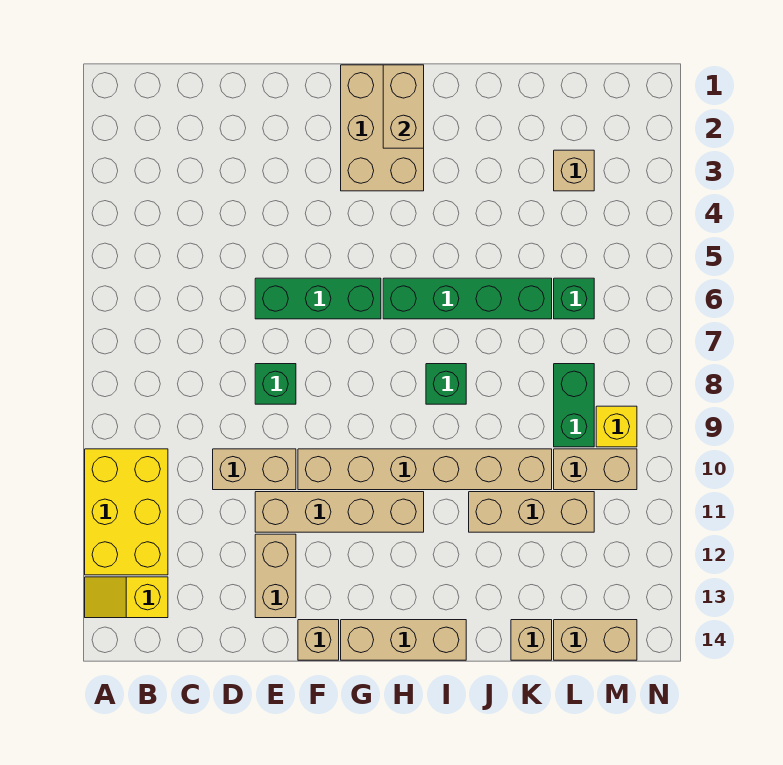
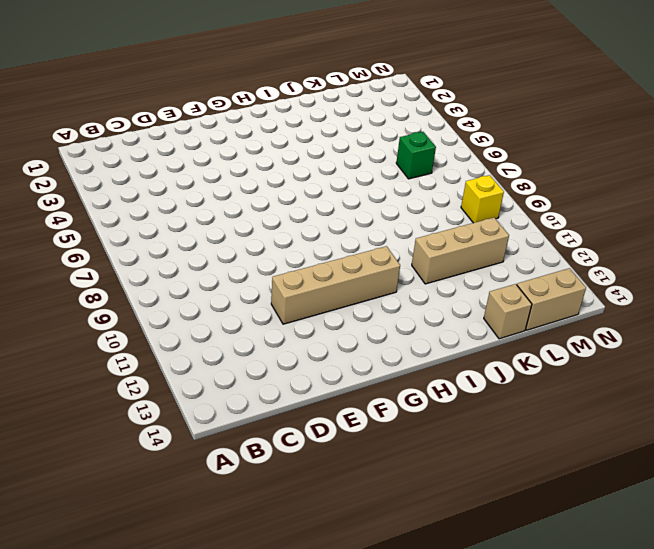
none -> yellow brick A10:B12 level 1
none -> yellow slope A13:B13 level 1 top B
none -> tan brick D10:E10 level 1

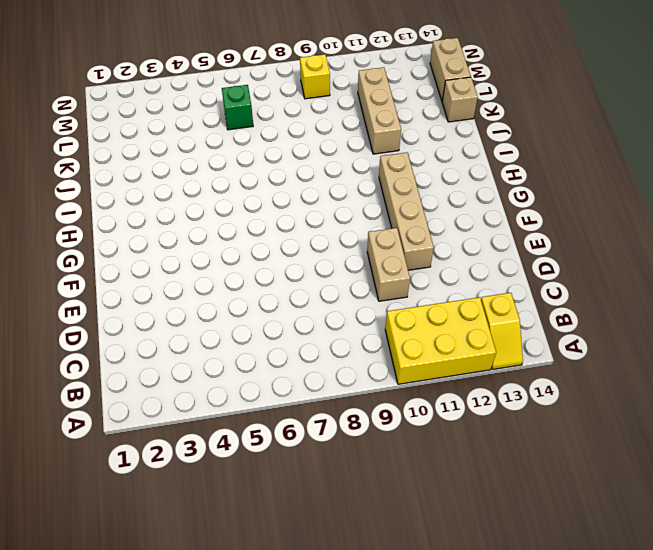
none -> green brick E6:G6 level 1
none -> green brick E8 level 1
none -> tan brick E12:E13 level 1

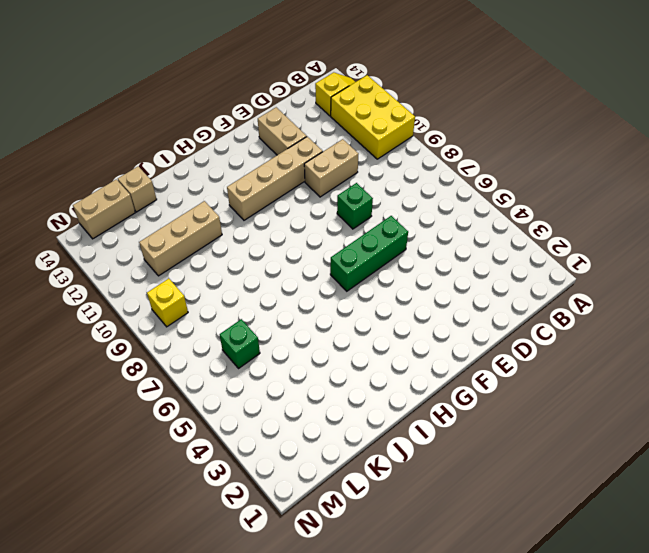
none -> tan brick F10:K10 level 1
none -> tan brick F14 level 1
none -> tan brick G1:H3 level 1

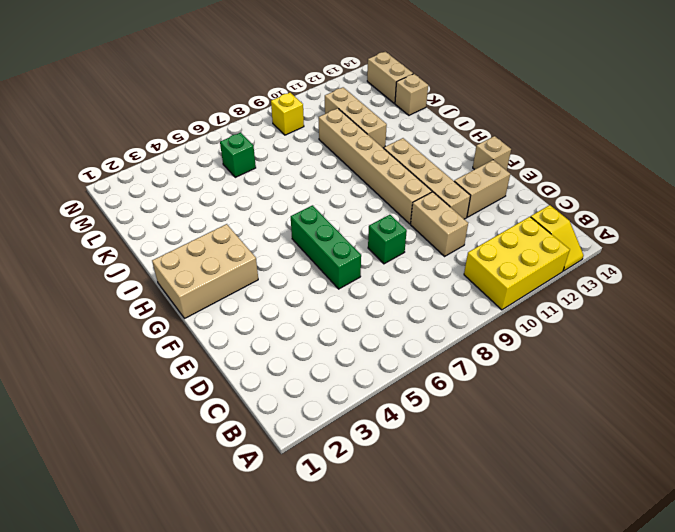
none -> tan brick G14:I14 level 1
none -> green brick H6:K6 level 1
none -> green brick I8 level 1

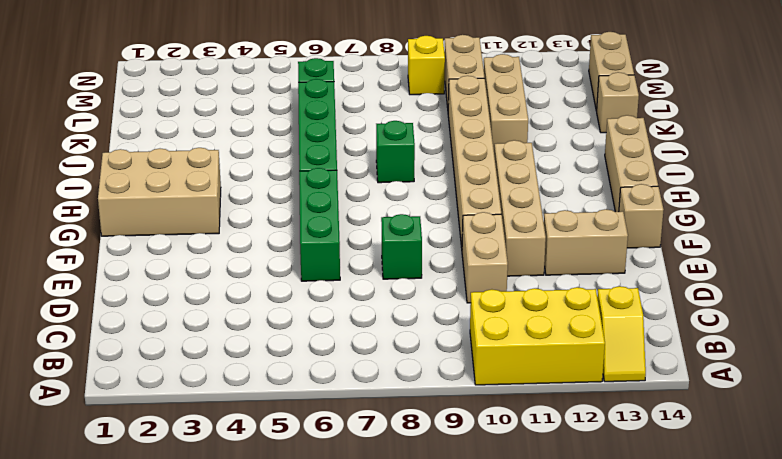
none -> tan brick L3 level 1
none -> green brick L8:L9 level 1
none -> tan brick H1:H2 level 2

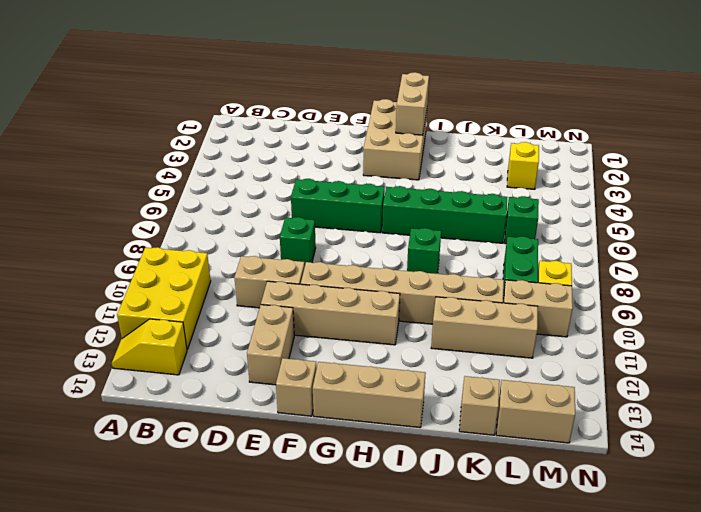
yellow brick L3 level 1 -> tan brick L3 level 1

